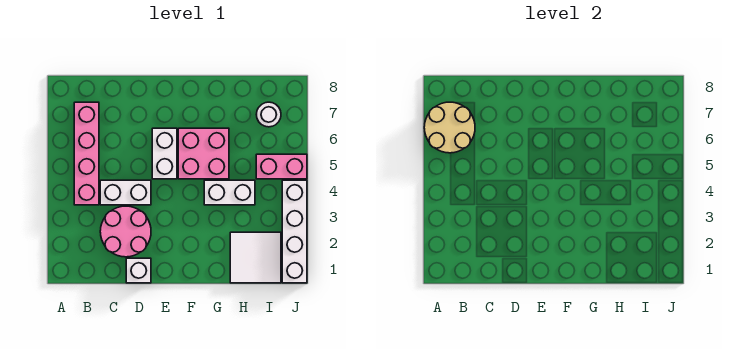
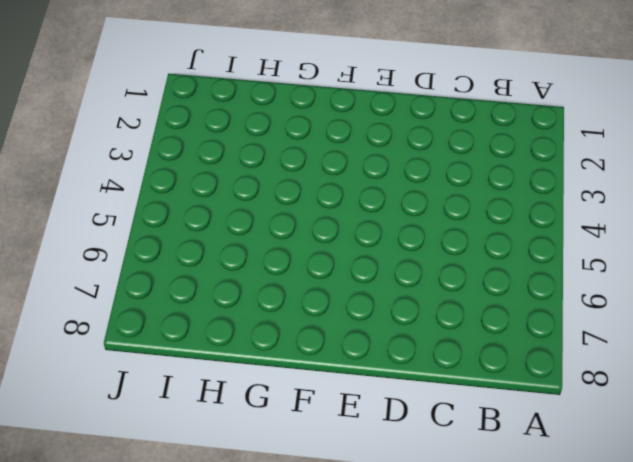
none -> pink brick B4:B7 level 1
none -> pink round brick C2:D3 level 1
none -> white brick C4:D4 level 1

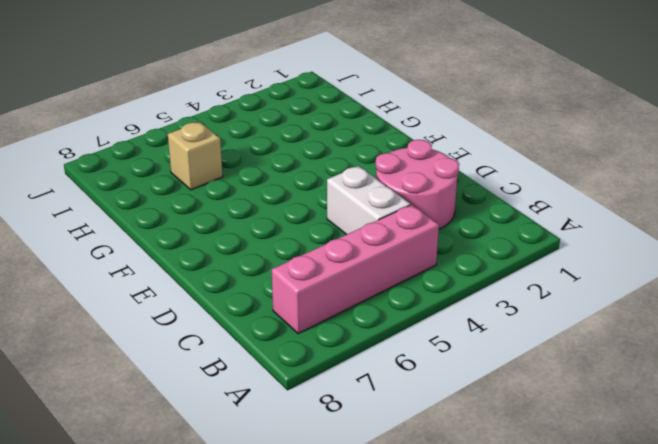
tan brick H6 level 1 -> none
none -> white brick D1 level 1
none -> white brick E5:E6 level 1
none -> pink brick F5:G6 level 1

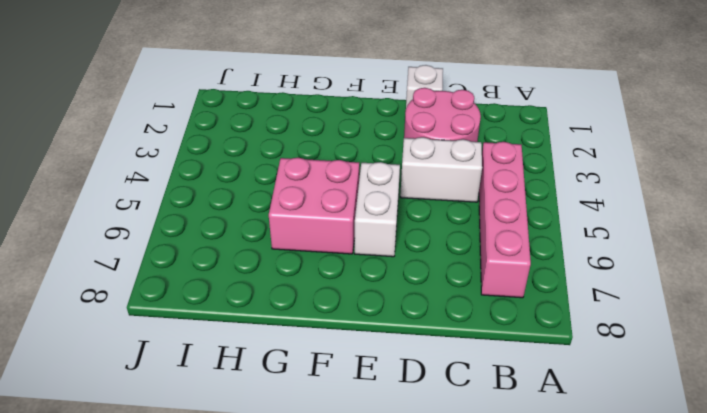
none -> white brick G4:H4 level 1
none -> white tile H1:I2 level 1
none -> pink brick I5:J5 level 1

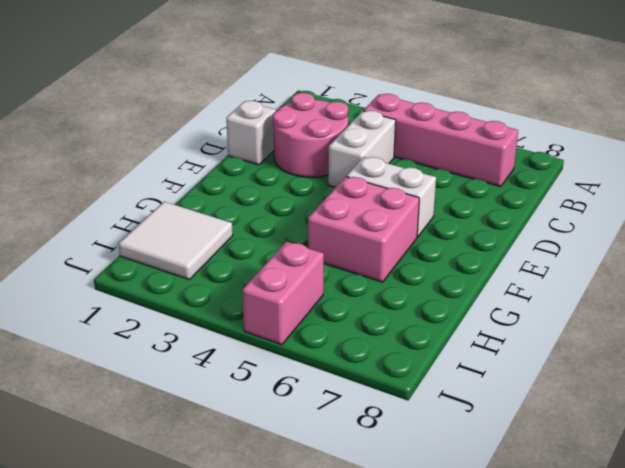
none -> white brick G4:H4 level 1
none -> white round brick I7 level 1
none -> white brick J1:J4 level 1

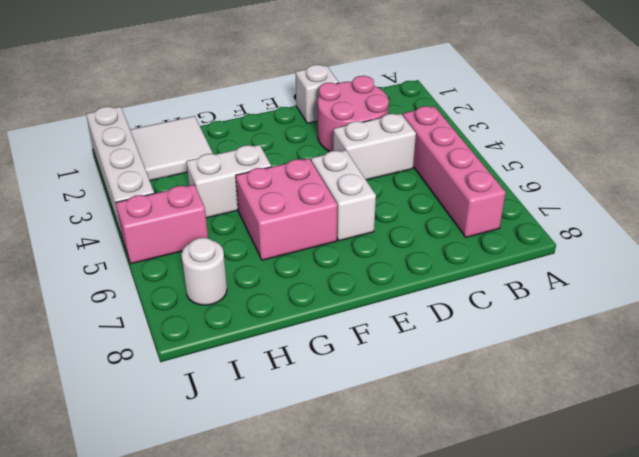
none -> tan round brick A6:B7 level 2

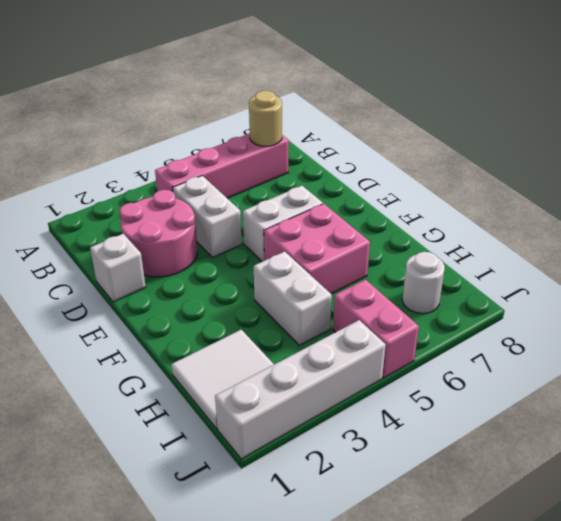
tan round brick B7 level 2 -> tan round brick A6:B7 level 2

